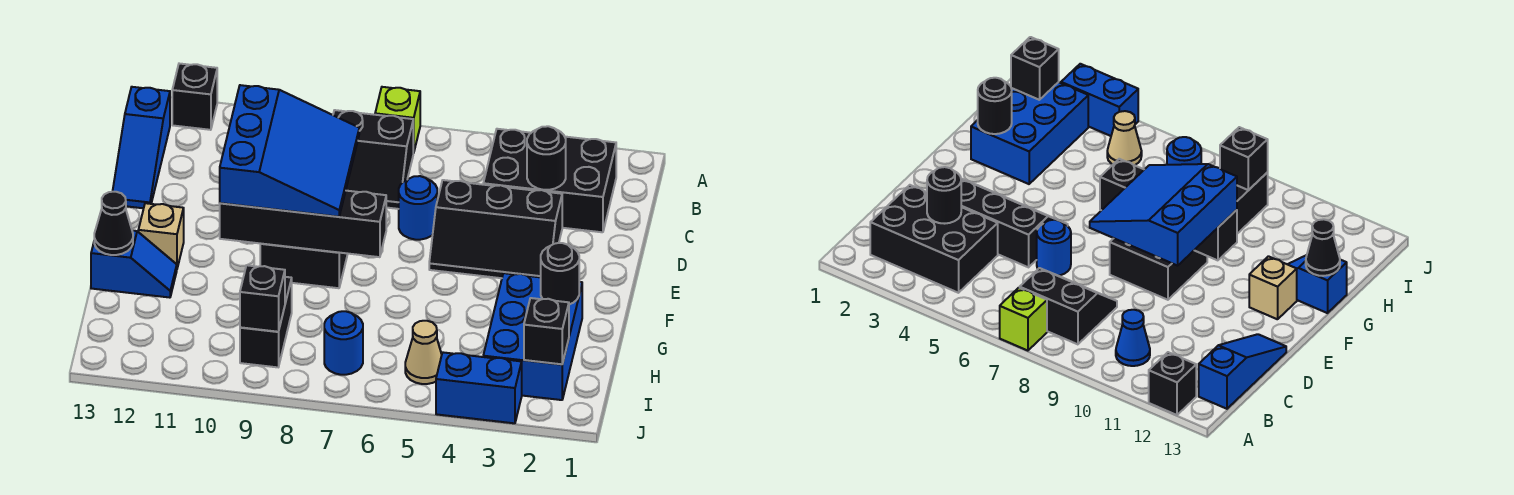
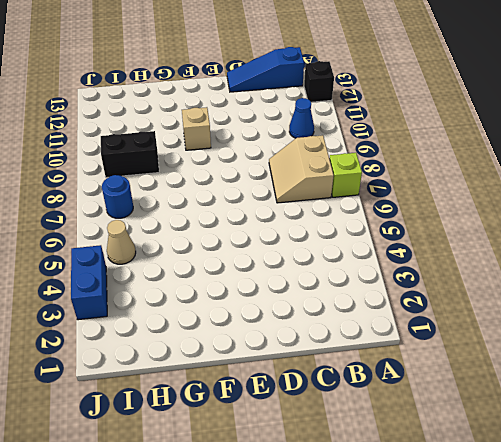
tan slope B7:C8 level 1 top B -> black slope B7:C8 level 1 top B
tan brick F10 level 1 -> tan brick F12 level 1
none -> black brick B2:C4 level 1
none -> black slope D3:E5 level 1 top D
none -> blue round brick D6 level 1

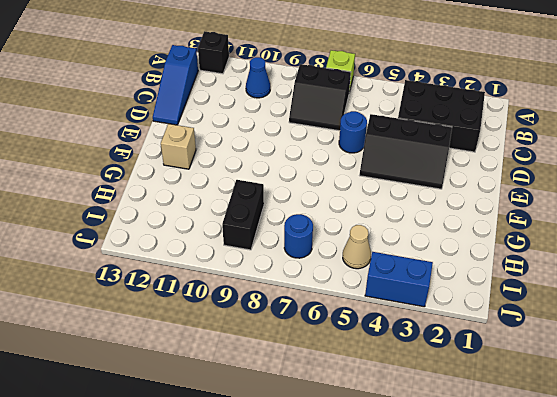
none -> black brick E8:F9 level 1
none -> blue brick G2:I3 level 1
none -> blue slope G12:G13 level 1 top 13

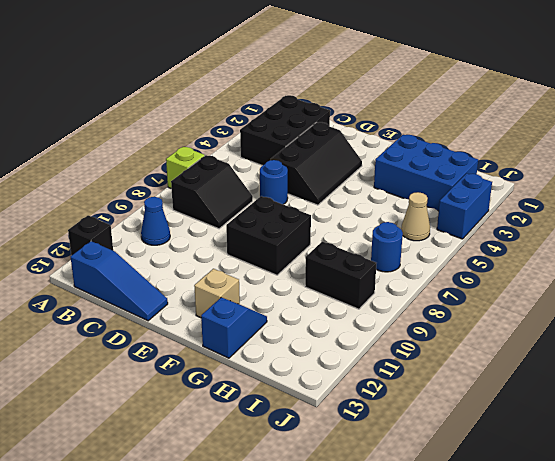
none -> black round brick C3 level 2
none -> black brick F7:F10 level 2
none -> black round brick G2 level 2

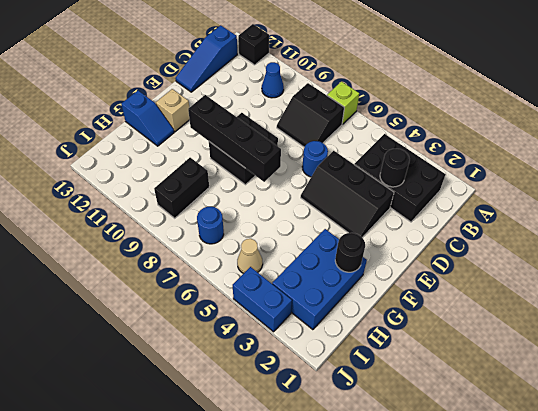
none -> black cone G13 level 2
none -> black brick I2 level 2
none -> black brick I9 level 2

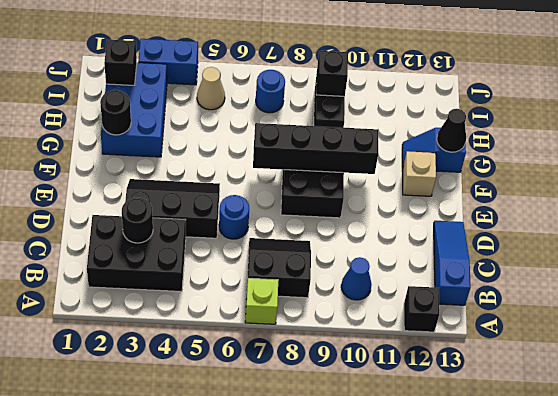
none -> blue slope D8:F10 level 3 top 10

